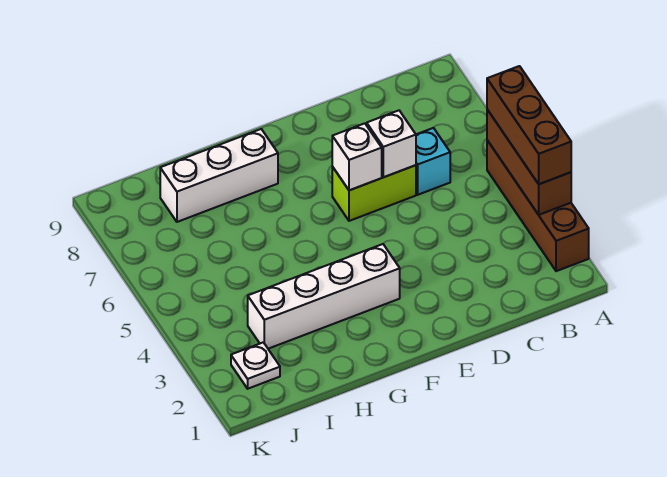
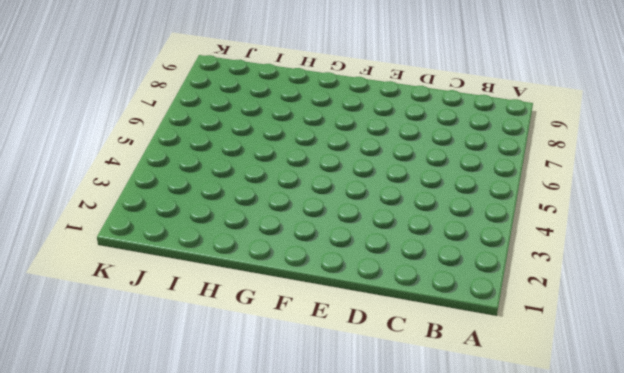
none -> brown brick A2:A5 level 1
none -> cyan brick C6 level 1

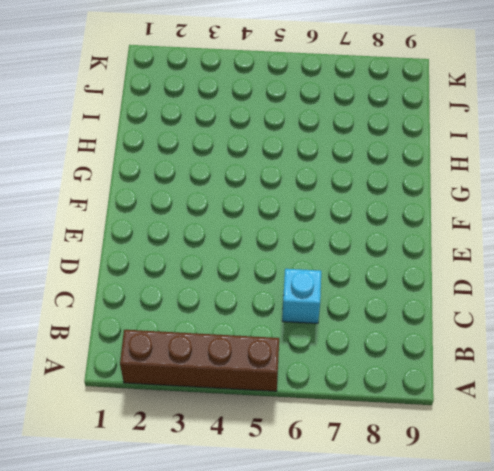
none -> lime brick D6:E6 level 1
none -> white brick F3:I3 level 1

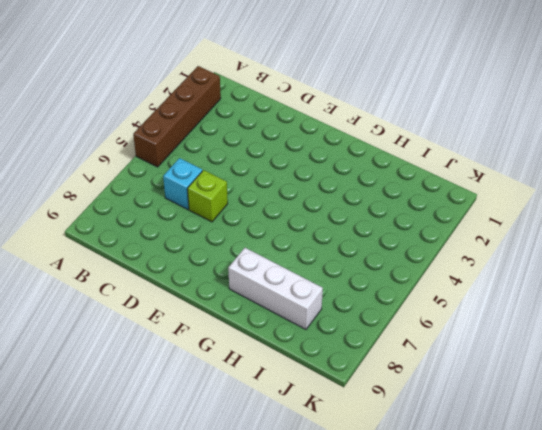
lime brick D6 level 1 -> lime brick D6:E6 level 1
none -> white brick F3:I3 level 1
none -> white plate J2 level 1

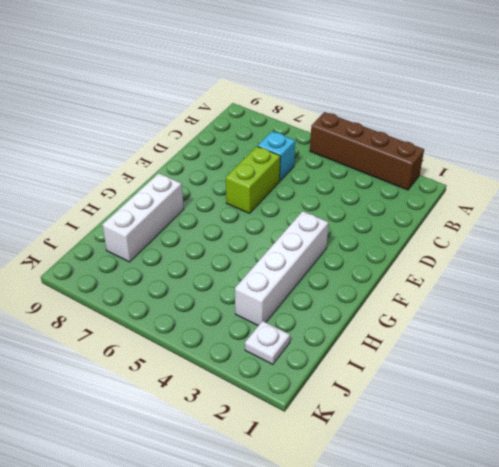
none -> brown brick A3:A5 level 2
none -> white brick D6 level 2

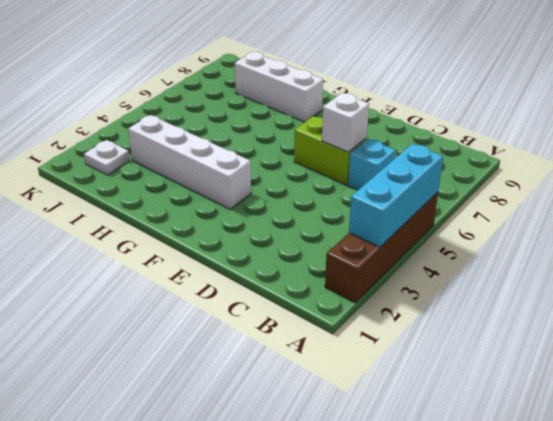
cyan brick A3:A5 level 2 -> brown brick A3:A5 level 2
none -> white brick E6 level 2
none -> brown brick A3:A5 level 3

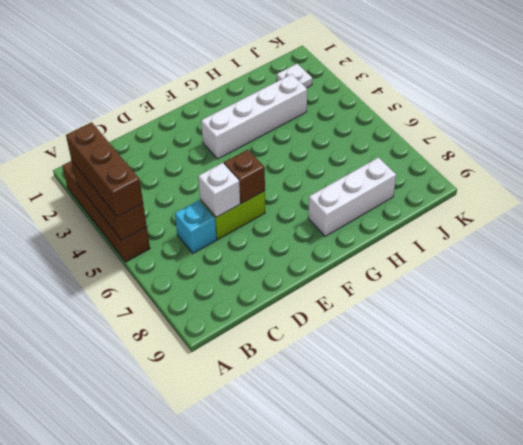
brown brick E6 level 2 -> white brick E6 level 2

